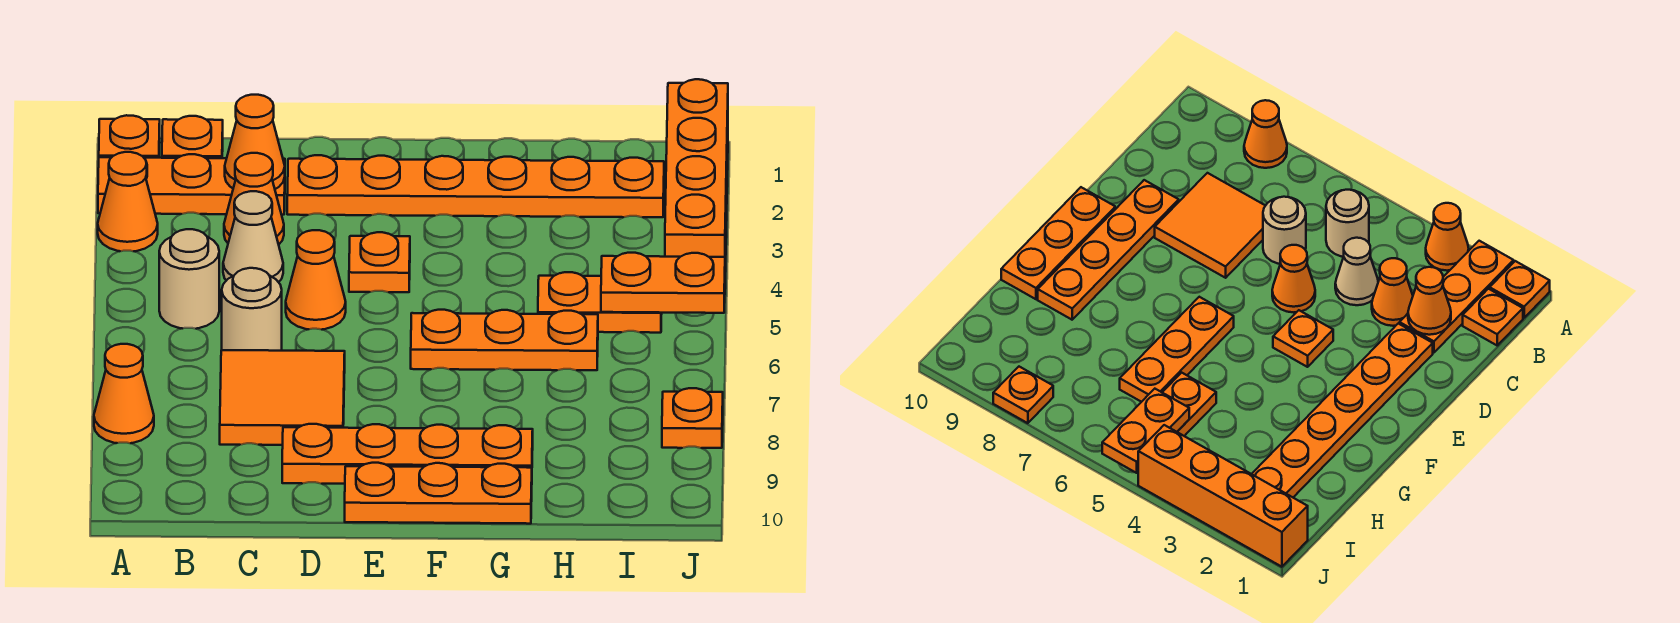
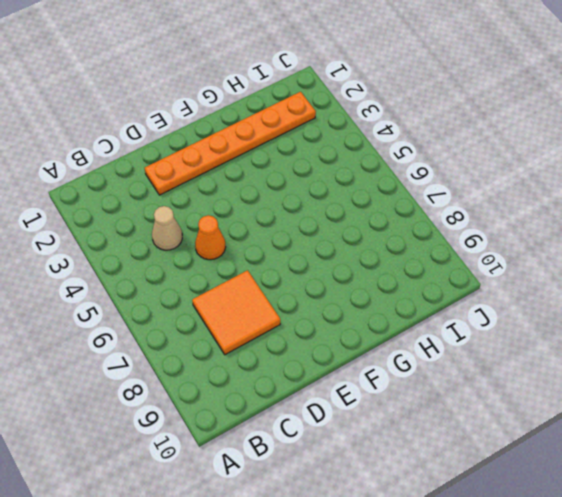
none -> orange plate A1 level 1
none -> orange plate A2:C2 level 1
none -> orange cone A3 level 1

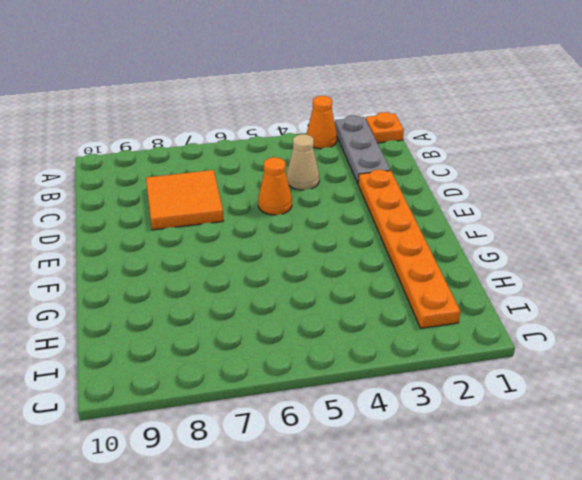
grey plate A2:C2 level 1 -> orange plate A2:C2 level 1
none -> orange cone A8 level 1
none -> orange plate B1 level 1
none -> tan round brick B5 level 1

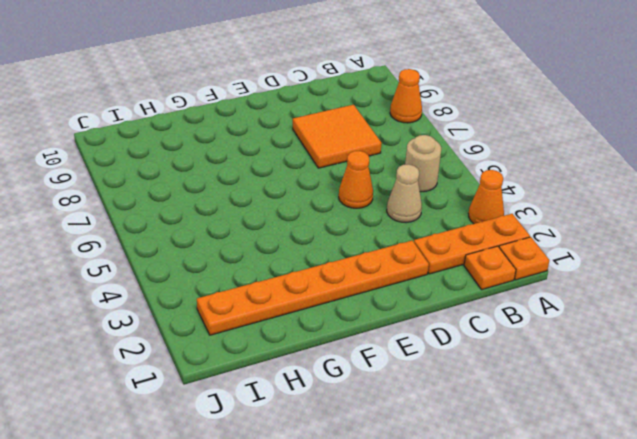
none -> orange cone C3 level 1
none -> tan round brick C6 level 1
none -> orange plate D9:G9 level 1

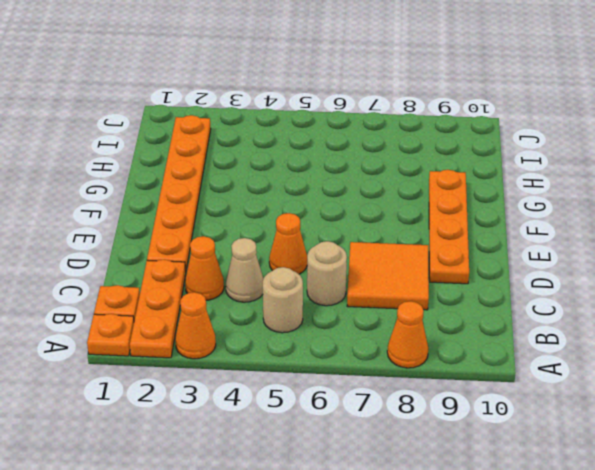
none -> orange plate E4 level 1
none -> orange plate E10:G10 level 1
none -> orange plate F6:H6 level 1

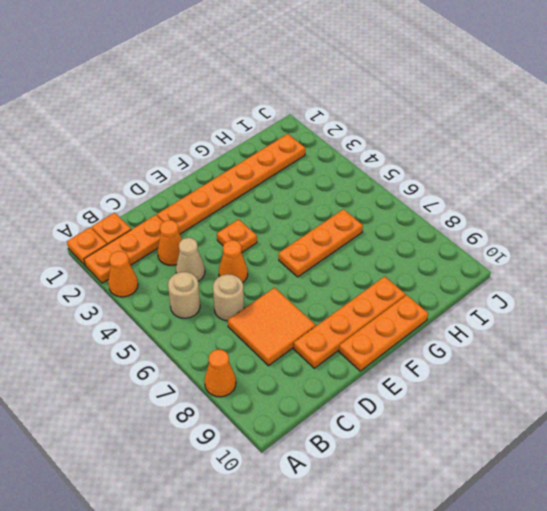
none -> orange plate H5:I5 level 1
none -> orange brick J1:J4 level 1
none -> orange plate J8 level 1

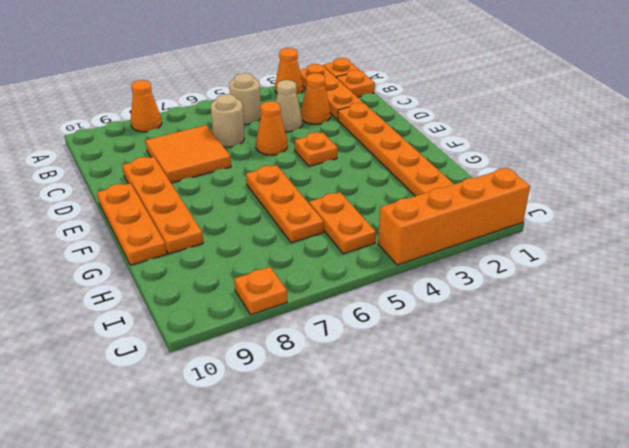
none -> orange cone C2 level 2
none -> orange plate I5:J5 level 2

